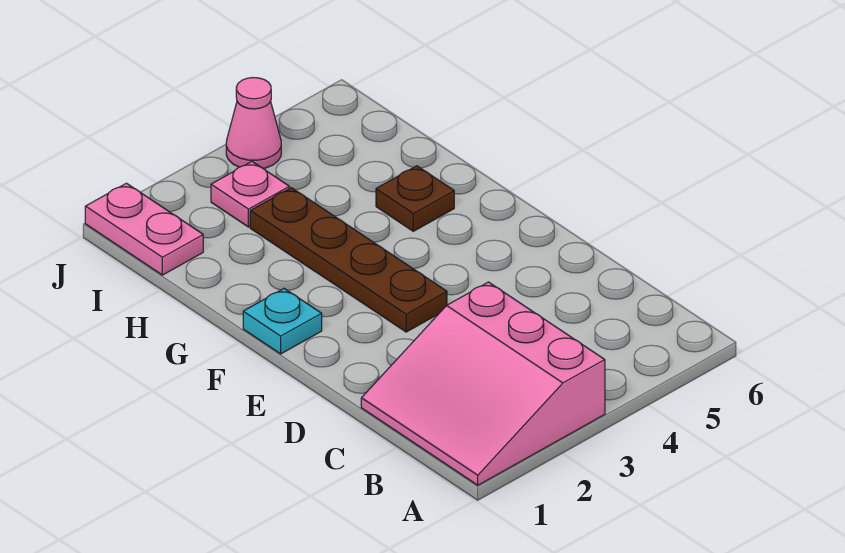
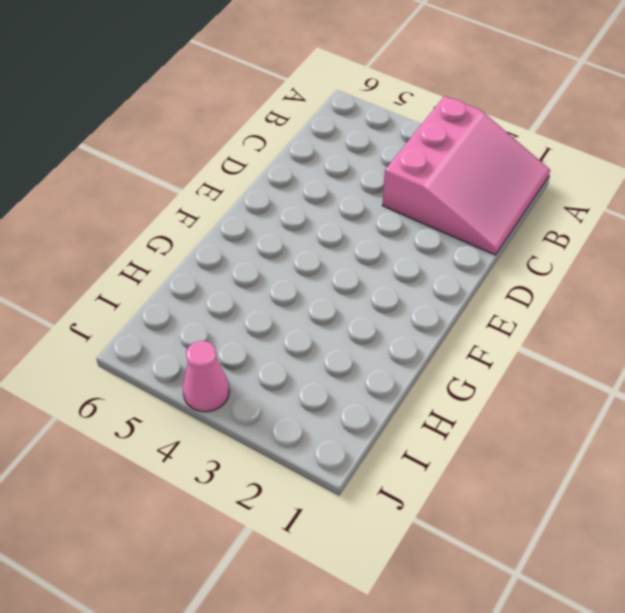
none -> brown plate E3:H3 level 1
none -> cyan plate F1 level 1

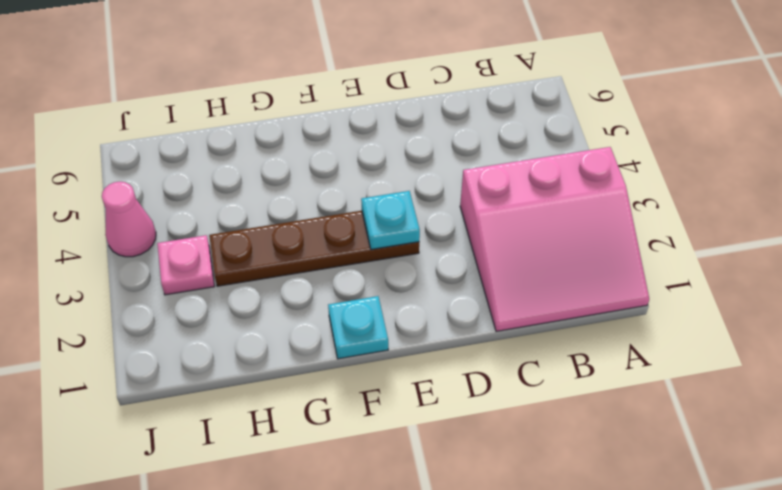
cyan plate E3 level 2 -> none
none -> brown plate G5 level 1
none -> pink plate I1:J1 level 1

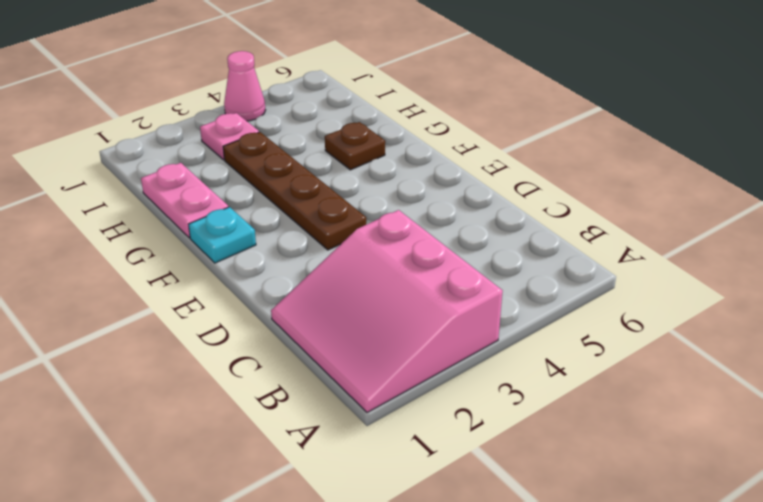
pink plate G1:H1 level 1 -> pink plate I1:J1 level 1

